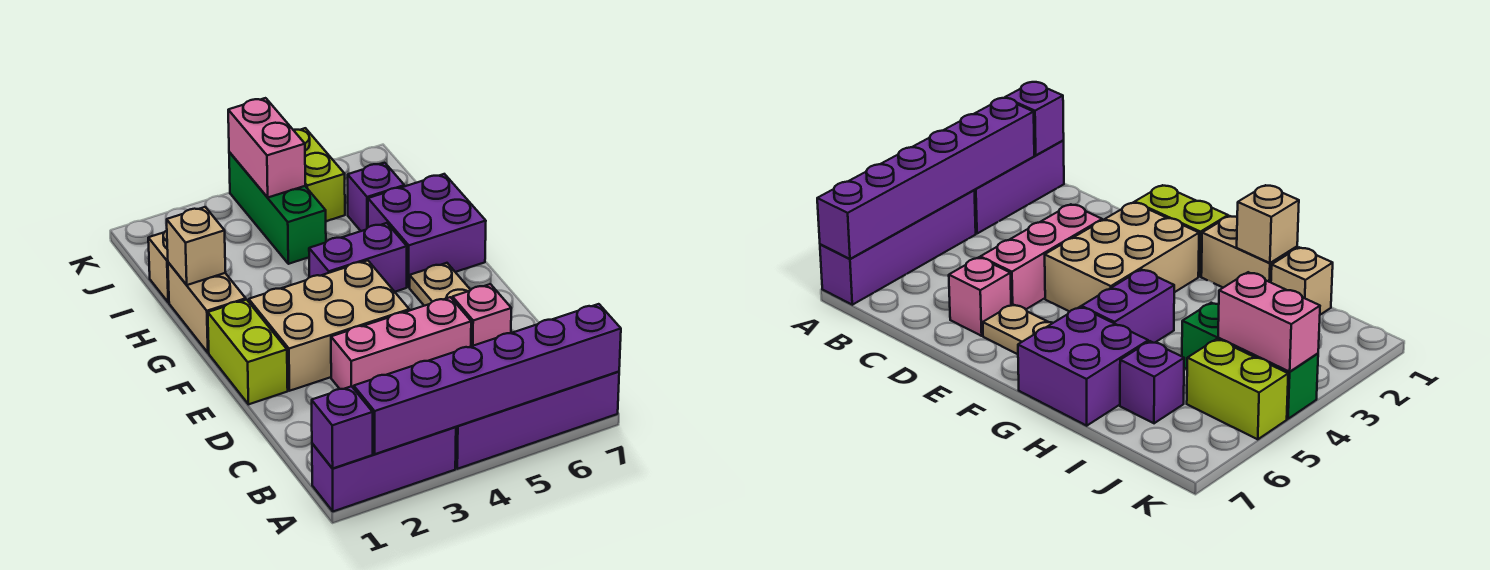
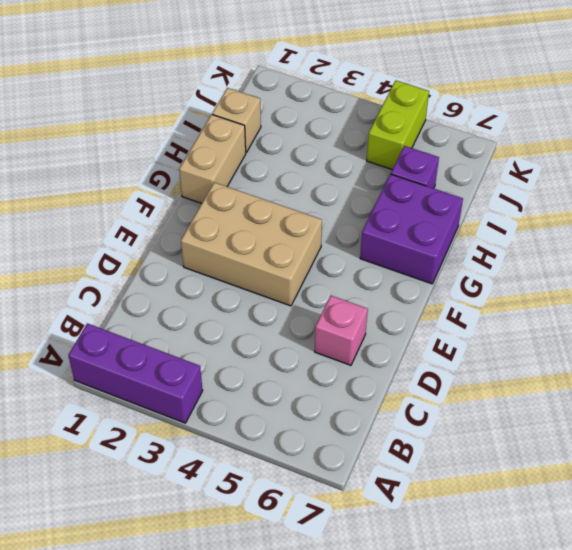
none -> purple brick A4:A7 level 1
none -> pink brick D3:D5 level 1
none -> lime brick E1:F1 level 1

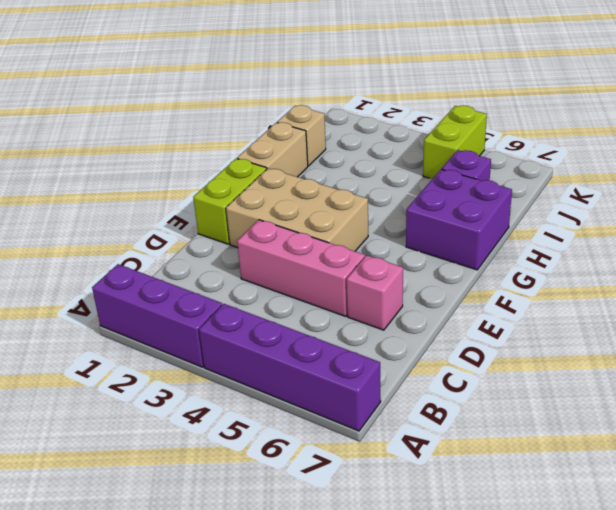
none -> tan plate E6:F6 level 1
none -> purple brick G4:G5 level 1
none -> green brick I4:K4 level 1

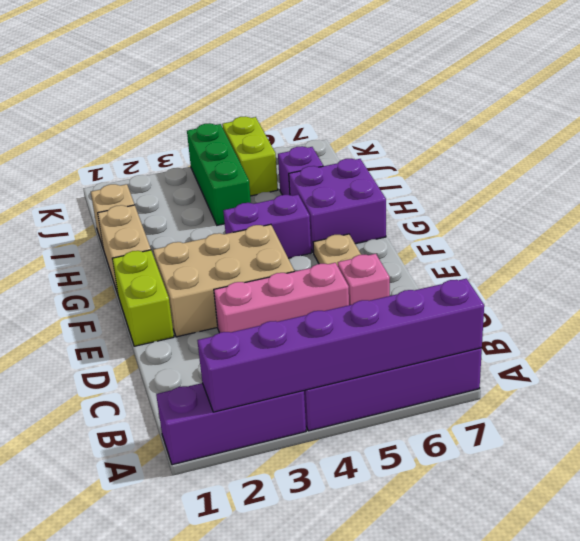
none -> purple brick A1 level 2
none -> tan brick H1 level 2
none -> pink brick J4:K4 level 2

